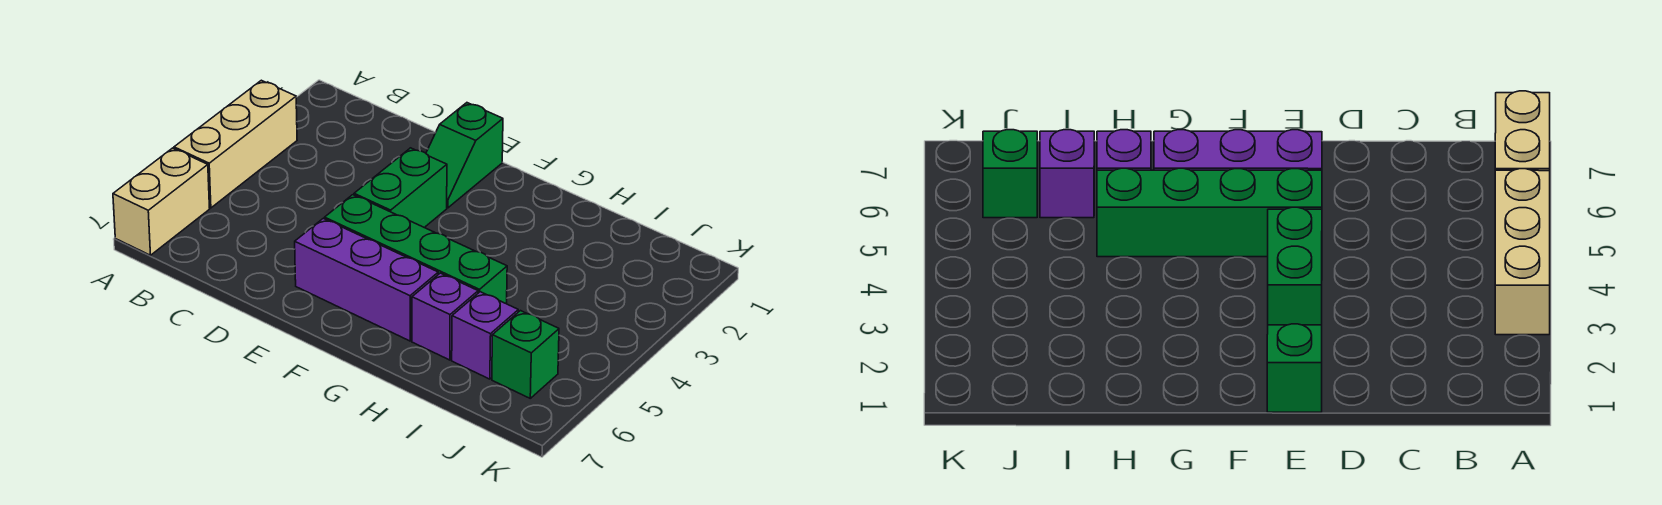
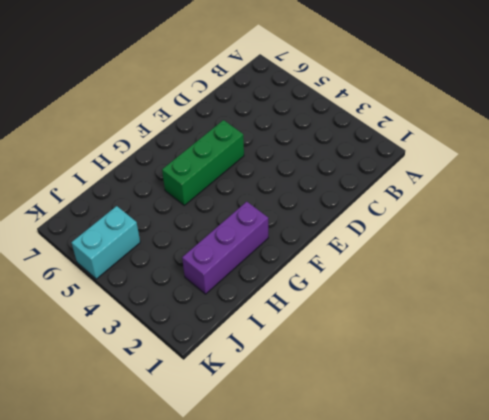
green brick E5:G5 level 1 -> green brick E5:H5 level 1
purple brick G2:I2 level 1 -> purple brick E6:G6 level 1
cyan brick J5:K5 level 1 -> none
none -> tan brick A3:A5 level 1
none -> tan brick A6:A7 level 1

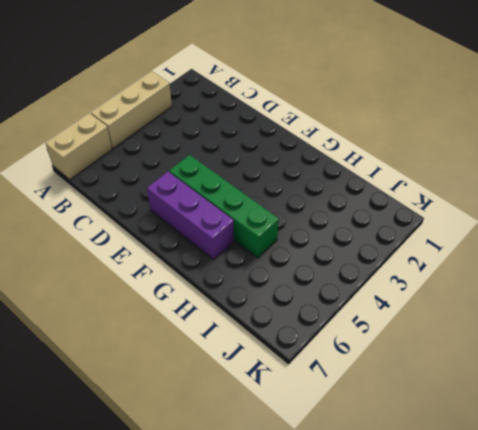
none -> green slope E1:E2 level 1 top 1
none -> green brick E3:E4 level 1

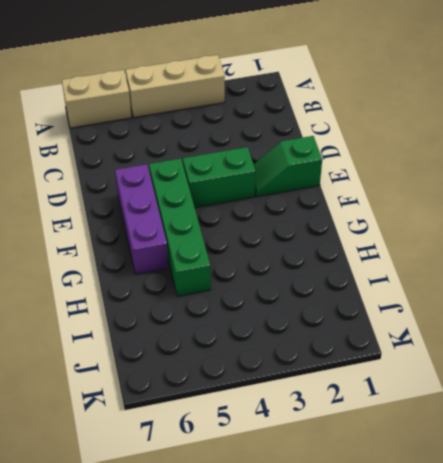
none -> purple brick H6 level 1
none -> purple brick I6 level 1

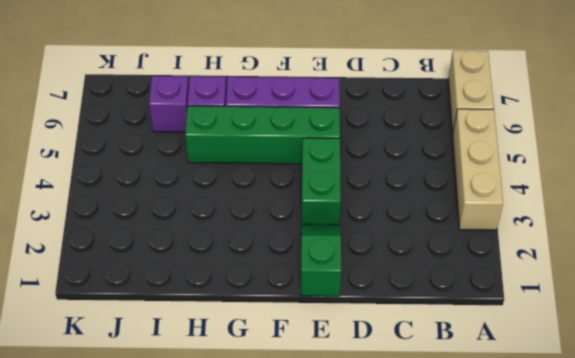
none -> green brick J6 level 1

